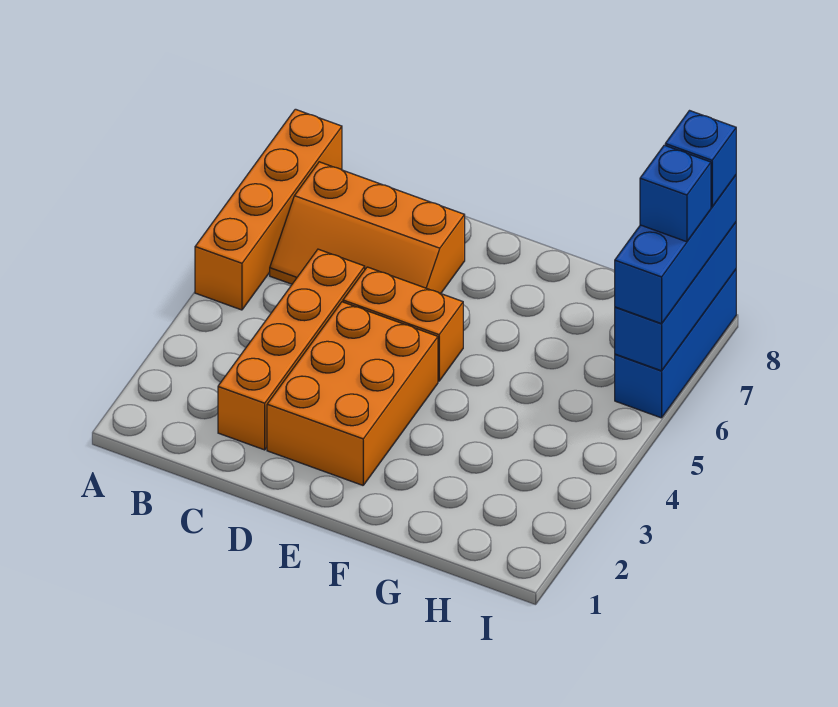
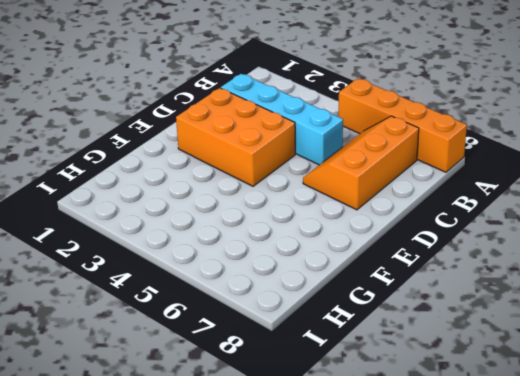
cyan brick C2:C5 level 1 -> orange brick C2:C5 level 1
none -> orange brick D5:E5 level 1
none -> blue brick I6:I8 level 1

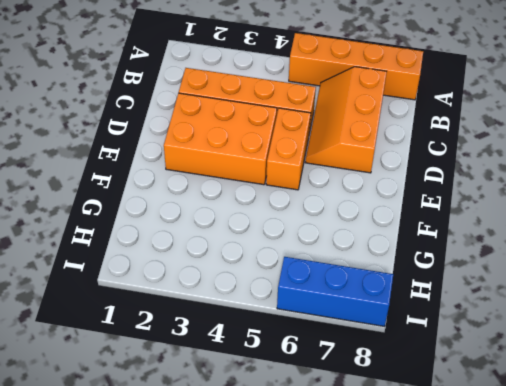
none -> blue brick I6:I8 level 2
none -> blue brick I6:I8 level 3

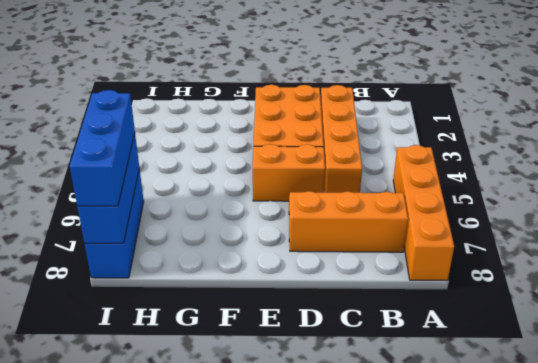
none -> blue brick I7 level 4
none -> blue brick I8 level 4

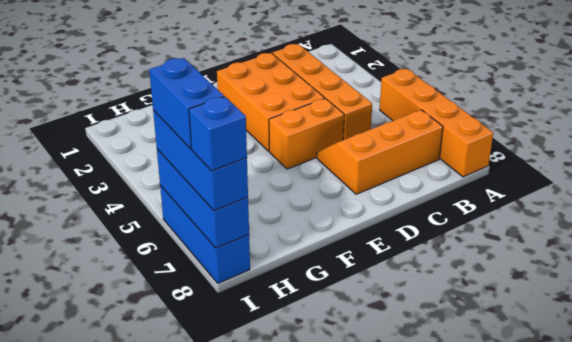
blue brick I6:I7 level 4 -> blue brick I7 level 4

